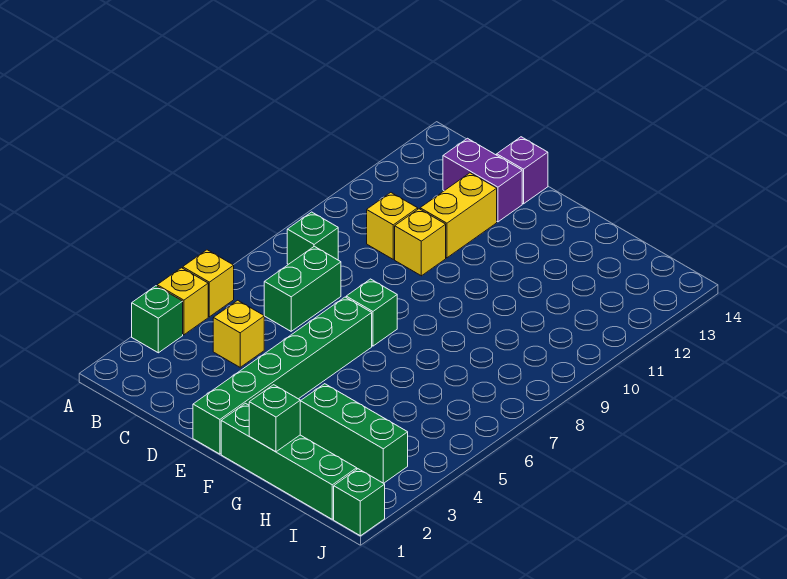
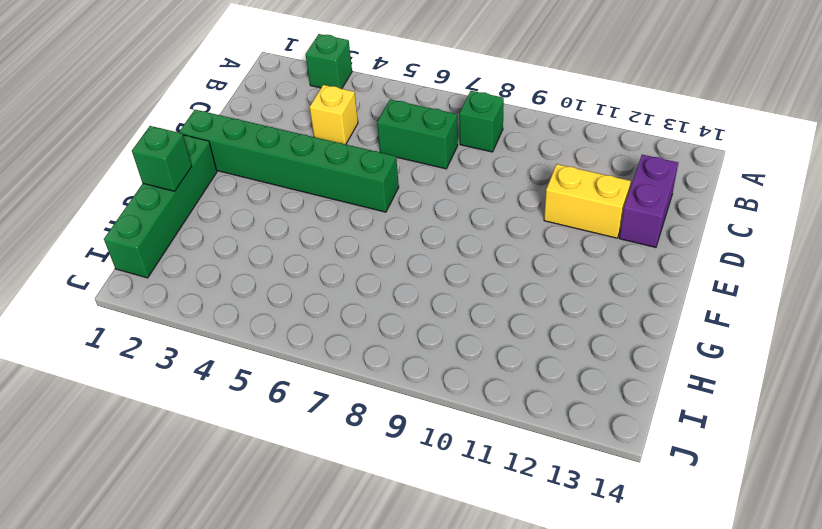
none -> yellow brick A4 level 1
none -> yellow brick A5 level 1
none -> yellow brick C10 level 1

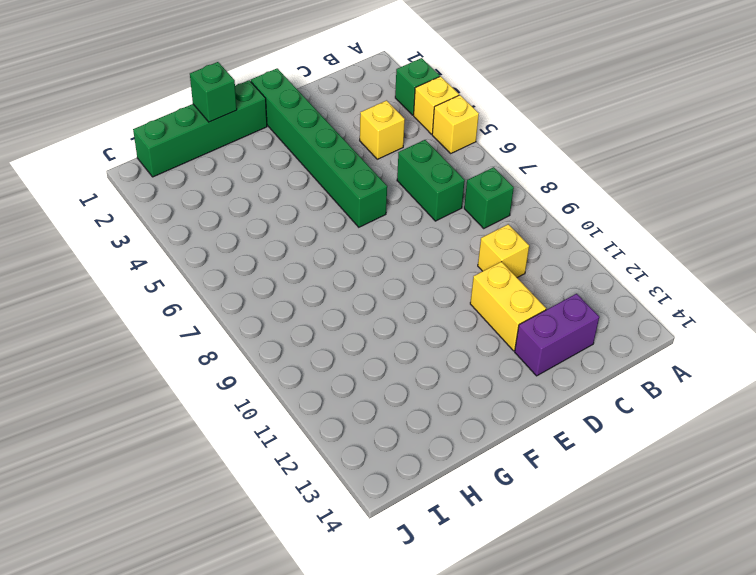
none -> yellow brick D10 level 1
none -> purple brick D14 level 1
none -> green brick E7 level 1

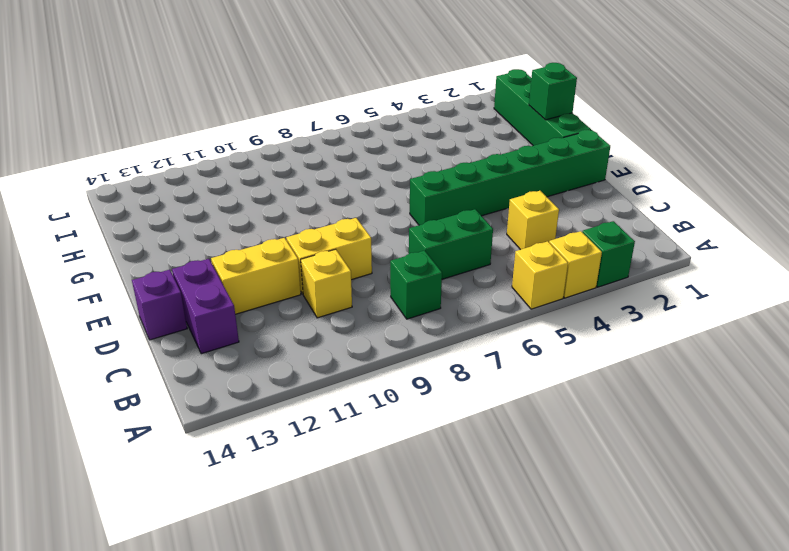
yellow brick D9:D10 level 1 -> yellow brick D10 level 1
none -> green brick E7 level 1
none -> green brick G3:I3 level 1
none -> green brick J1 level 1

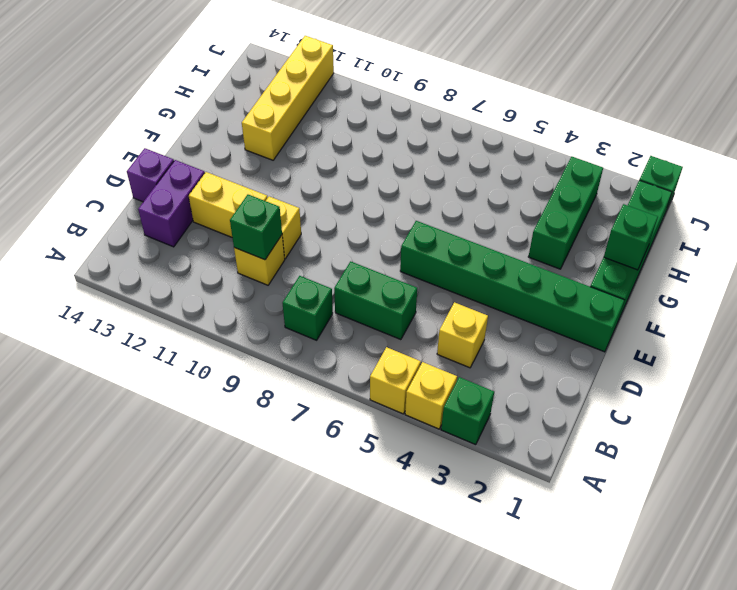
green brick C10 level 2 -> green brick E7 level 1
yellow brick G12:J12 level 1 -> none

